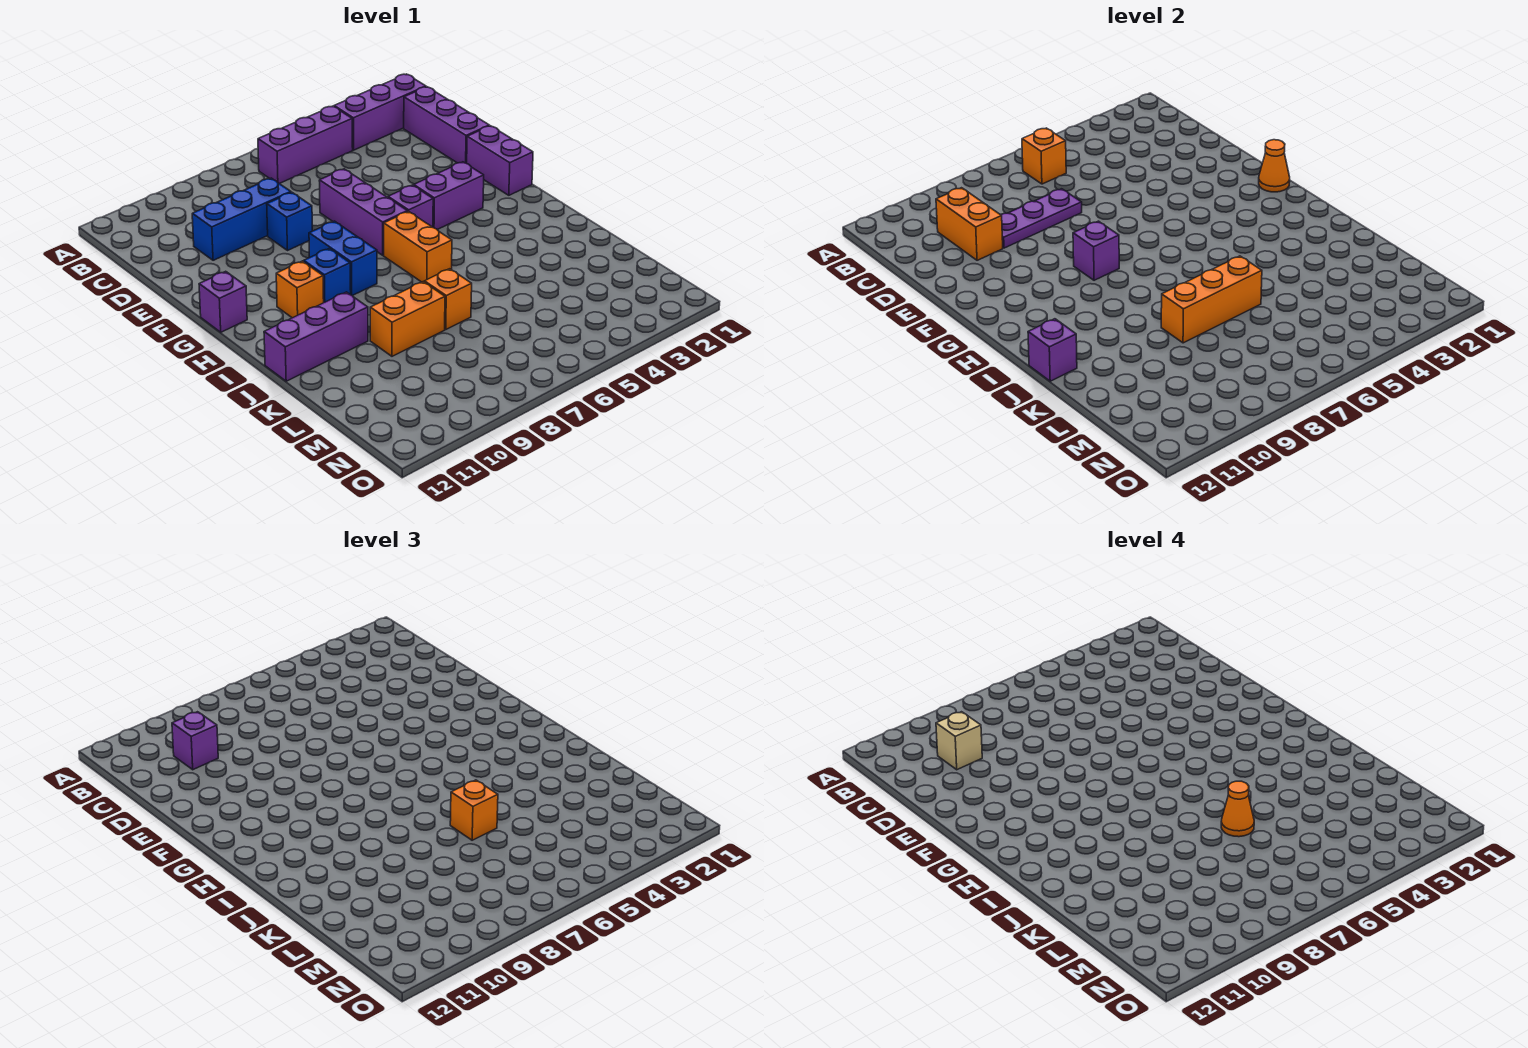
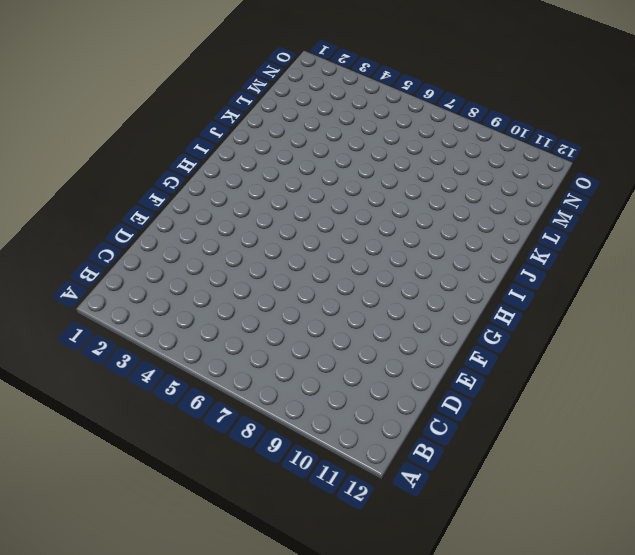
none -> purple brick B1:B3 level 1
none -> purple brick B4:B6 level 1
none -> purple brick C1:E1 level 1

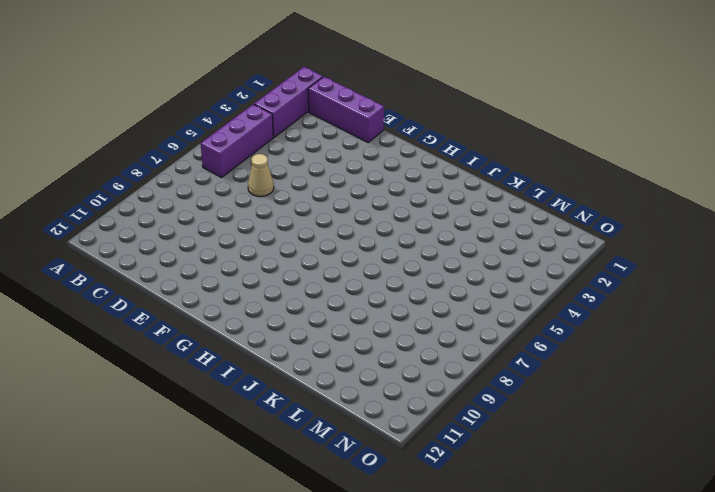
tan cone D6 level 1 -> none
none -> blue brick D8:D10 level 1
none -> purple brick E6:G6 level 1
none -> blue brick E8 level 1

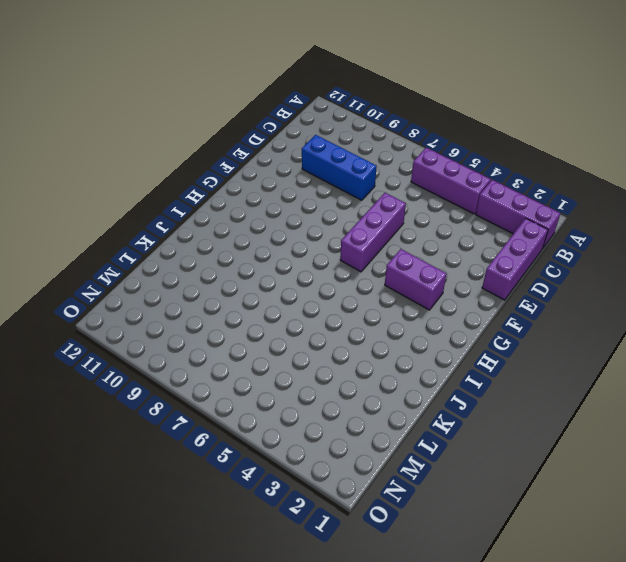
none -> blue brick E8 level 1
none -> purple brick F1:G1 level 1
none -> purple brick G5 level 1

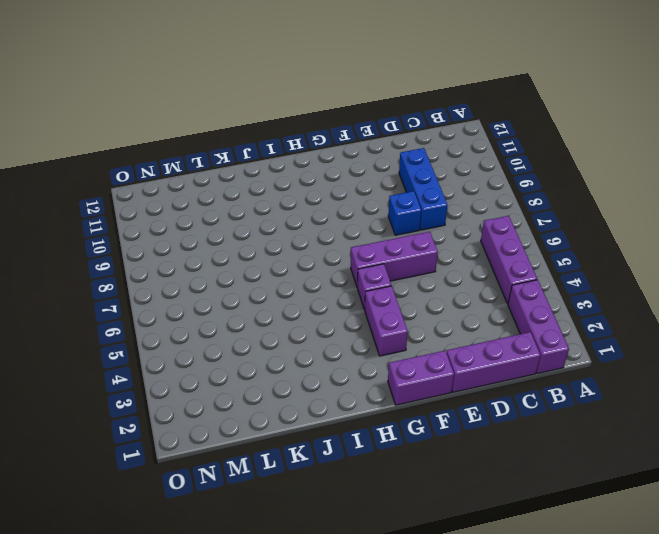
none -> blue brick G8:H8 level 1
none -> purple brick G12 level 1
none -> orange brick H6:I6 level 1

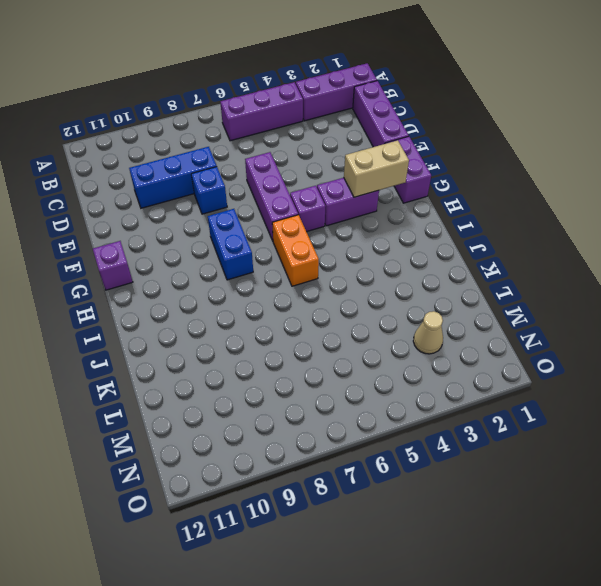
tan brick G2:G3 level 2 -> none
tan cone M3 level 1 -> none
none -> blue brick H9 level 1
none -> orange brick H10 level 1
none -> purple brick J10:J12 level 1

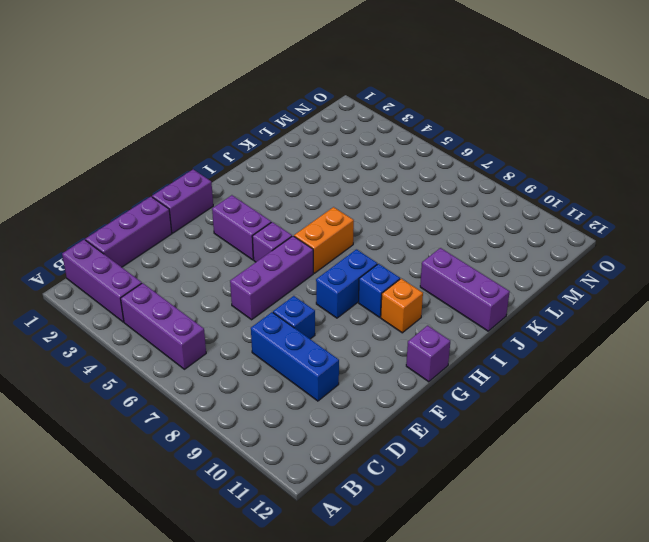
none -> orange brick K7 level 1
none -> orange brick K8:K9 level 1
none -> orange brick B6 level 2

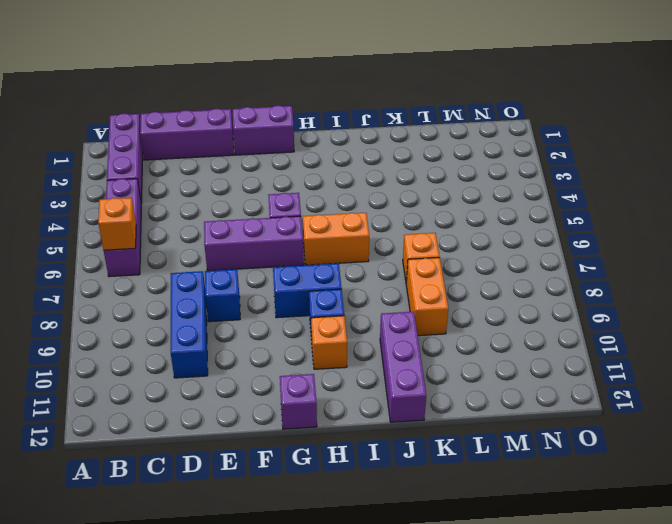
none -> purple brick G3:G4 level 1
none -> orange brick C10:D10 level 2
none -> purple plate D7:D9 level 2

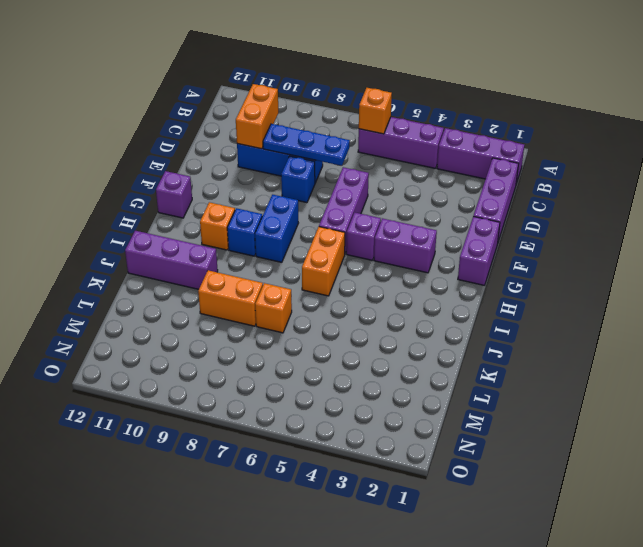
blue plate D7:D9 level 2 -> purple plate D7:D9 level 2
none -> orange cone G1 level 2
none -> purple brick G8 level 2
none -> purple brick J12 level 2

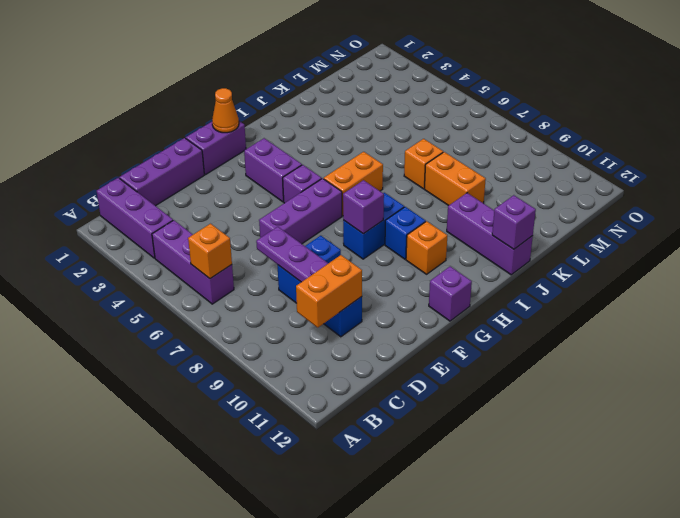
none -> orange brick K6:K8 level 2
none -> purple brick C10 level 3
none -> orange brick K6 level 3

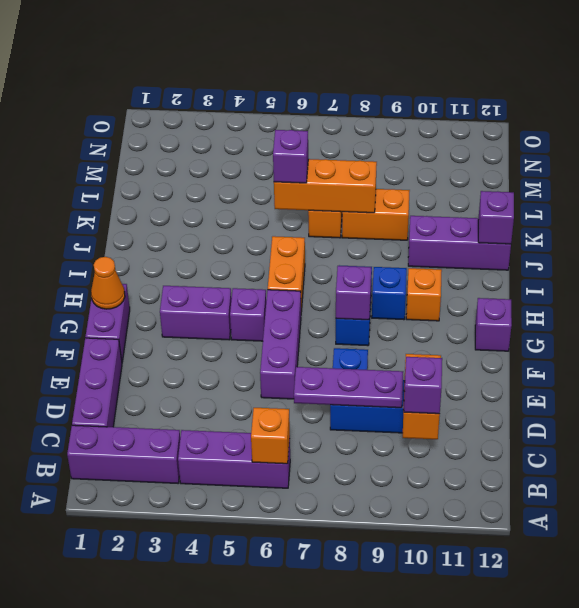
purple brick K6 level 3 -> orange brick K6 level 3
none -> tan brick C10 level 4
none -> orange cone K6 level 4

